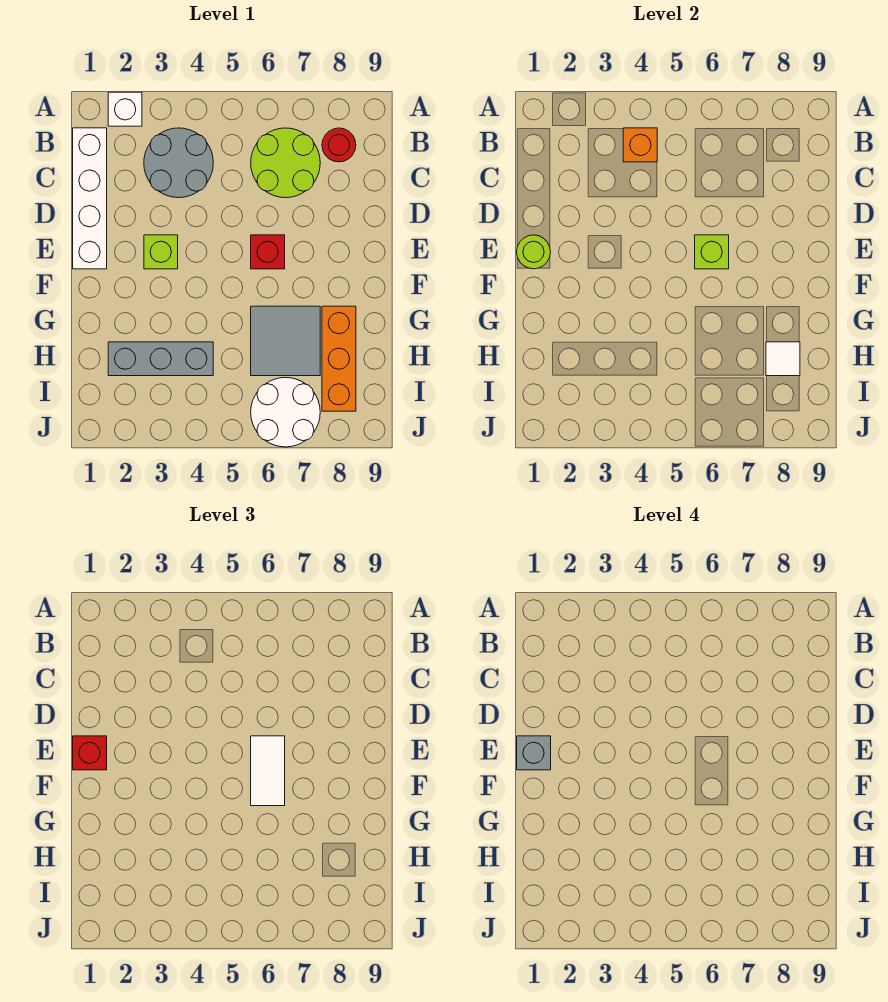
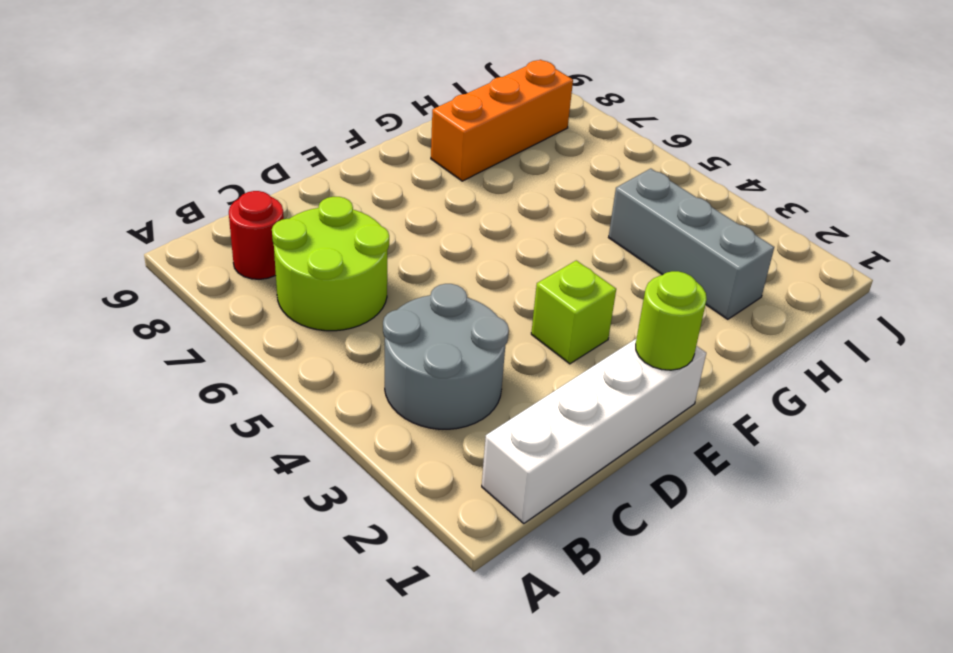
none -> white brick A2 level 1
none -> red brick E6 level 1
none -> grey tile G6:H7 level 1

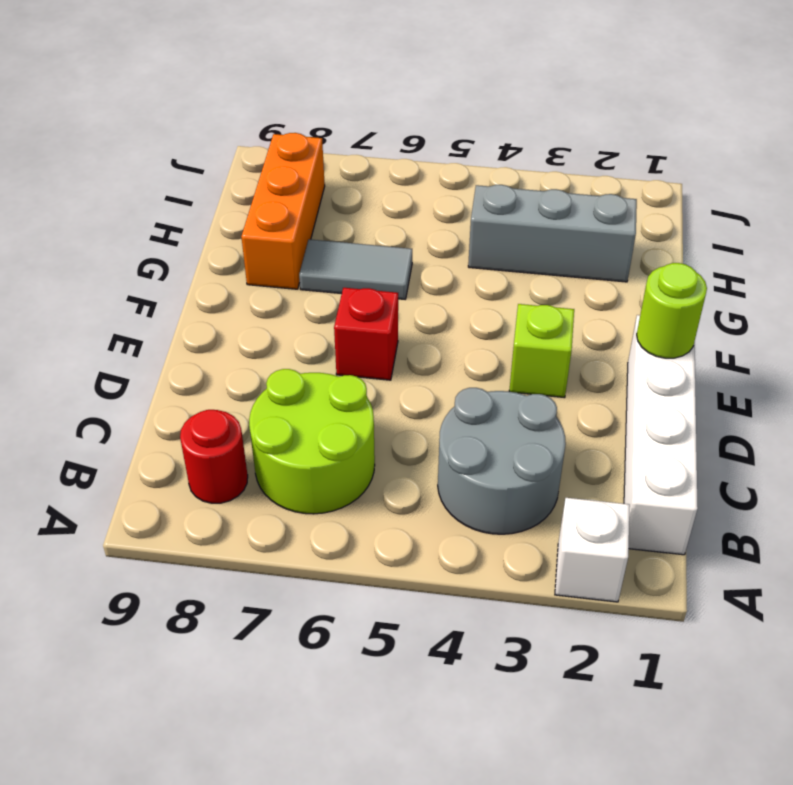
grey tile G6:G7 level 1 -> grey tile G6:H7 level 1
none -> white round brick I6:J7 level 1
none -> orange brick B4 level 2
none -> lime brick E6 level 2

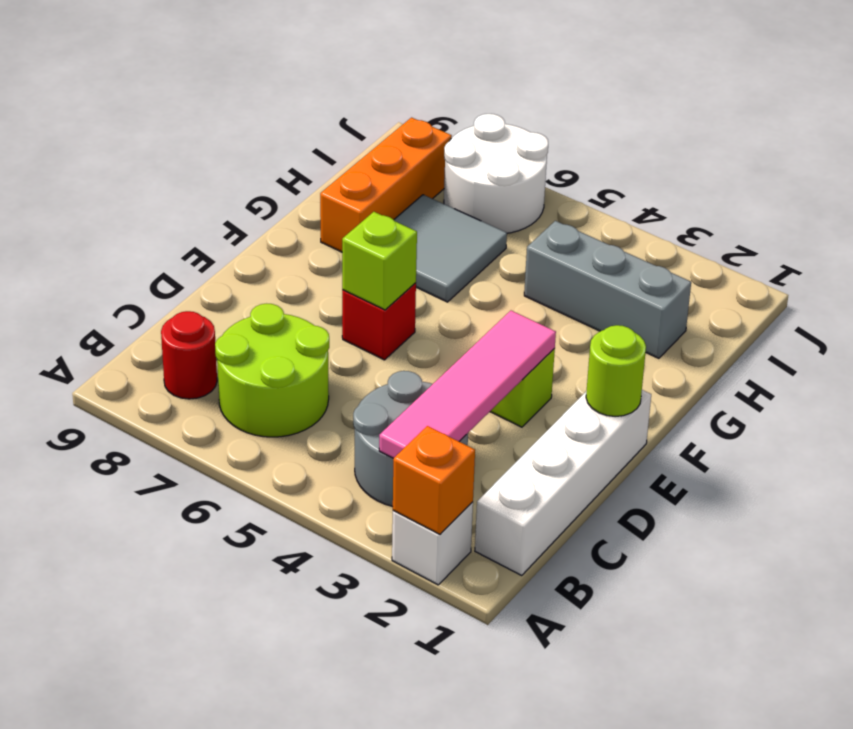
orange brick A2 level 2 -> orange brick B4 level 2
pink tile B3:E3 level 2 -> none
none -> white tile H8 level 2
none -> red brick E1 level 3
none -> white tile E6:F6 level 3

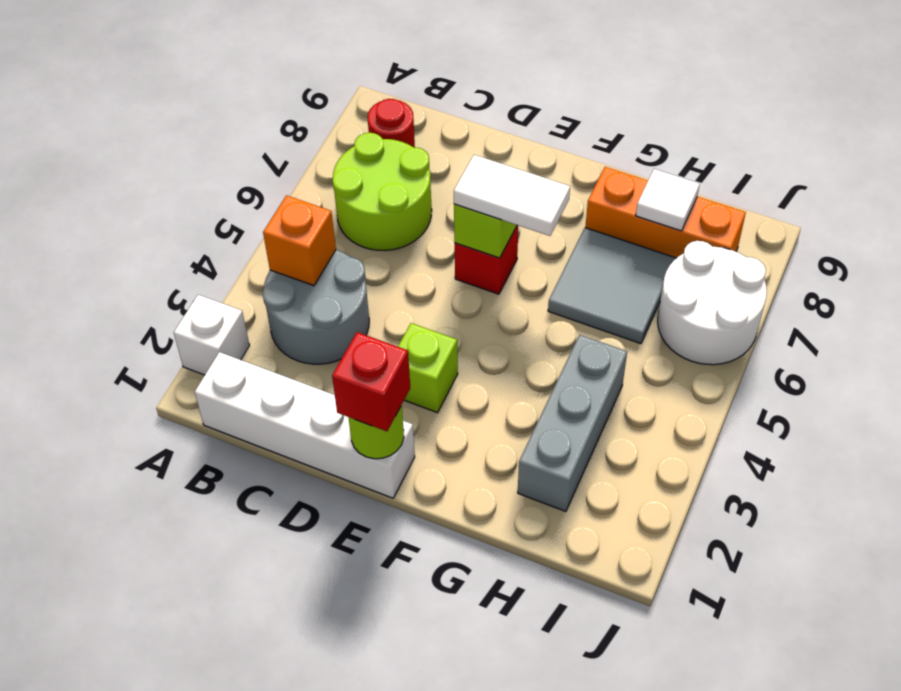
none -> grey brick E1 level 4

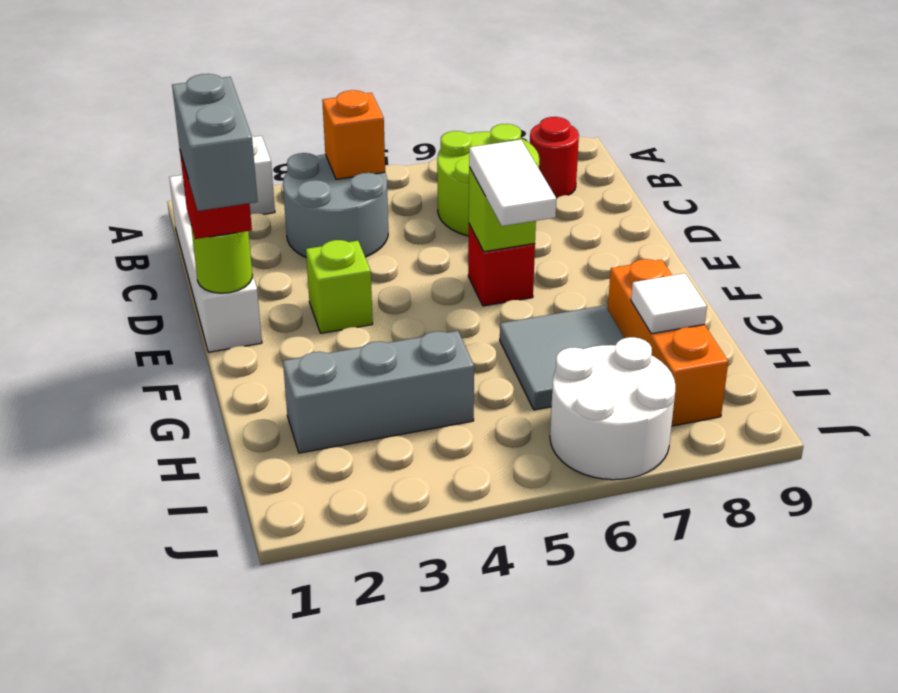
grey brick E1:F1 level 4 -> grey brick E1 level 4

